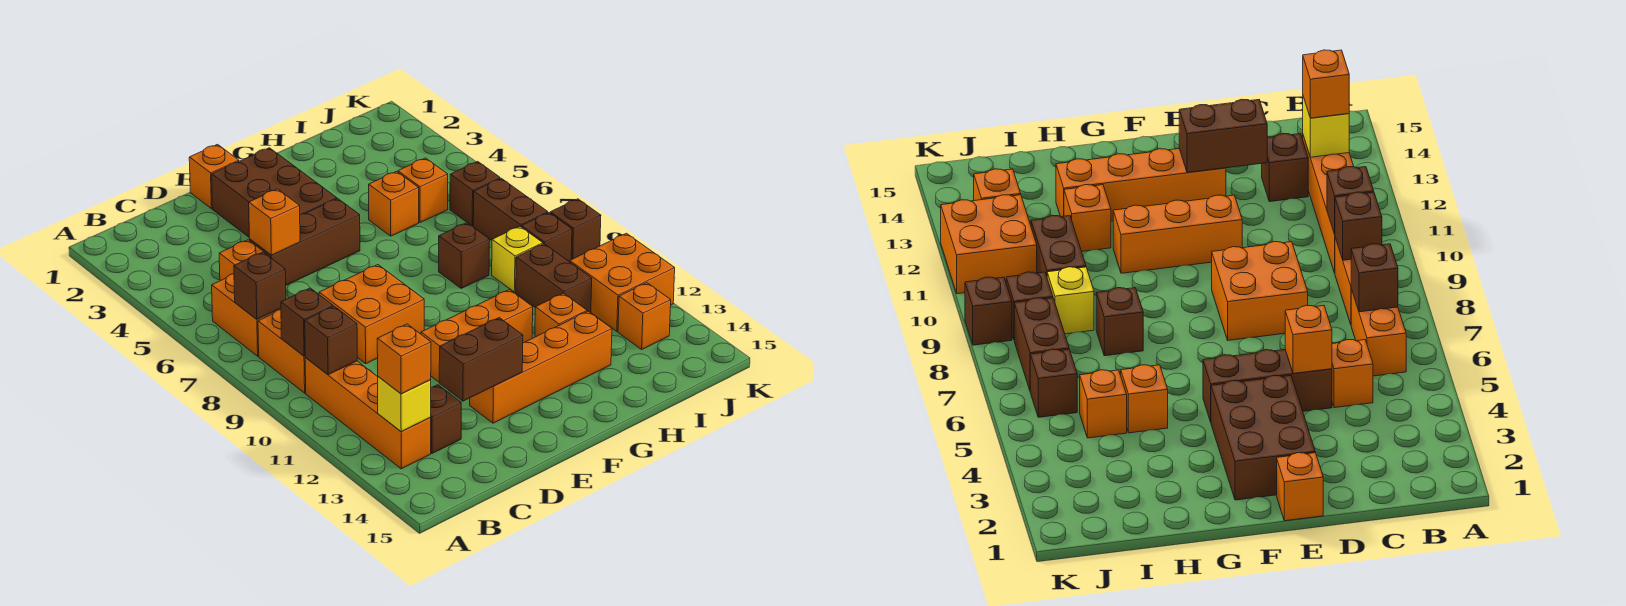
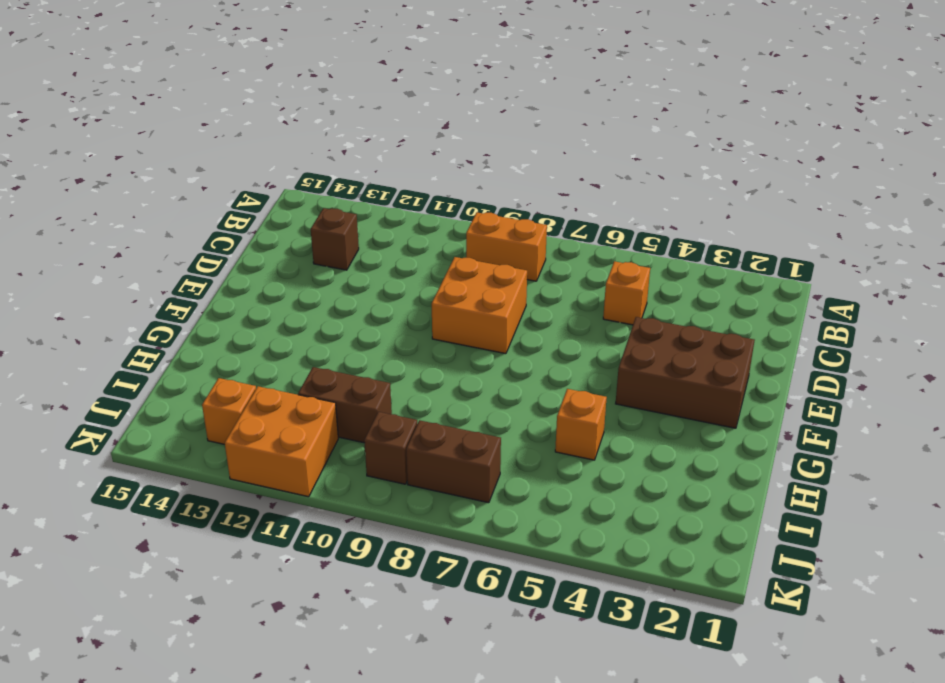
none -> orange brick B6:B7 level 1
none -> orange brick B10:B13 level 1
none -> brown brick D5:F5 level 1
none -> orange brick E1 level 1

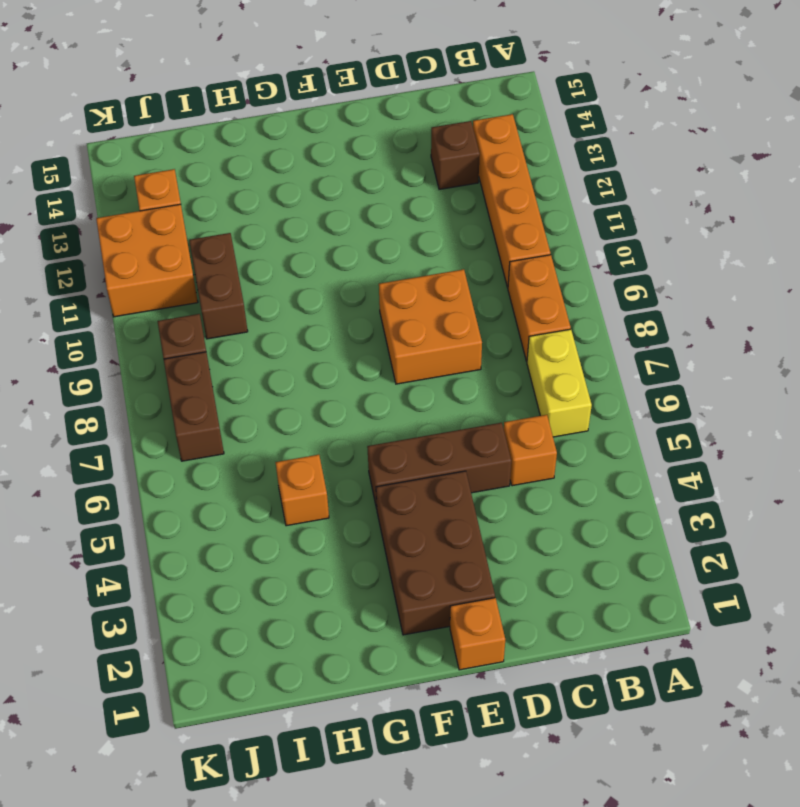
yellow brick B6:B7 level 1 -> orange brick B6:B7 level 1
none -> orange brick E11:G11 level 1
none -> orange brick E13:H13 level 1
none -> brown brick H8 level 1
none -> orange brick H12 level 1

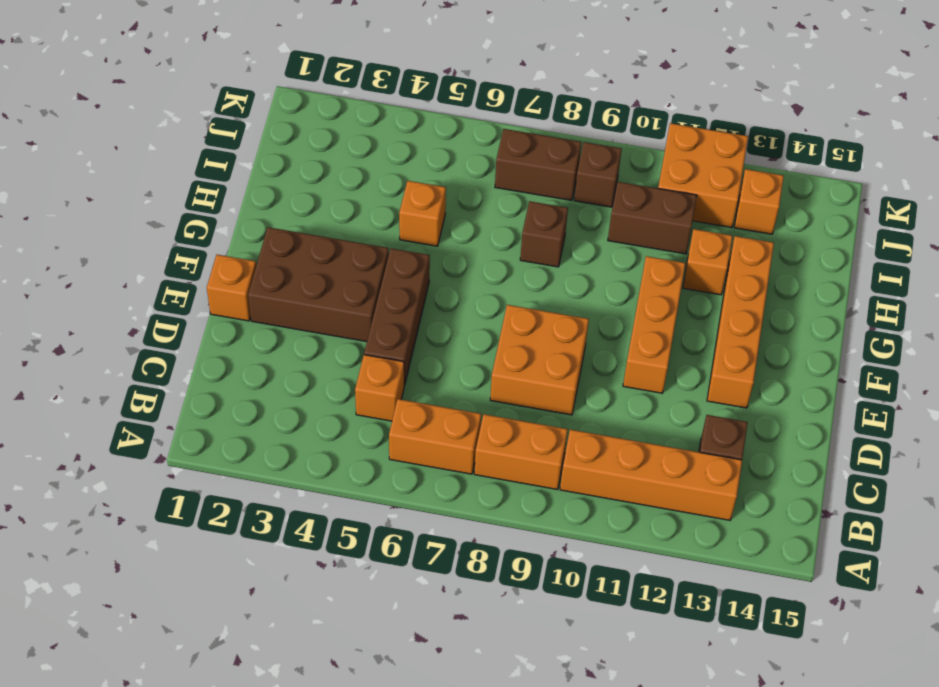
none -> orange brick I5 level 1
none -> yellow brick I9 level 1
none -> brown brick J6 level 1
none -> brown brick K9 level 1

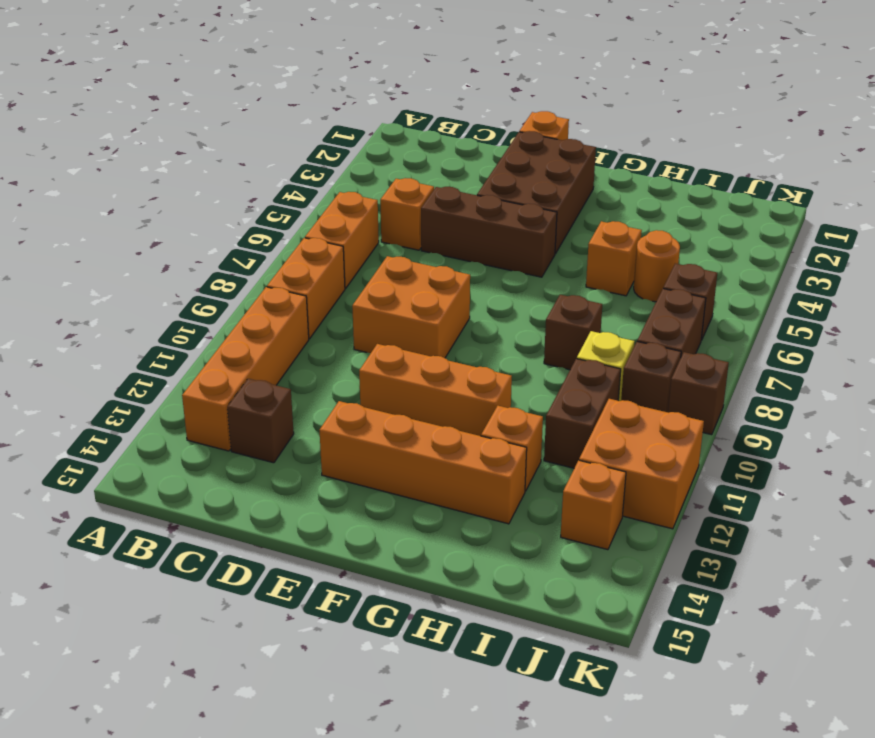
orange round brick I5 level 1 -> orange brick I5 level 1
none -> brown brick B7 level 2
none -> brown brick B9 level 2
none -> brown brick B10 level 2
none -> yellow brick B13 level 2

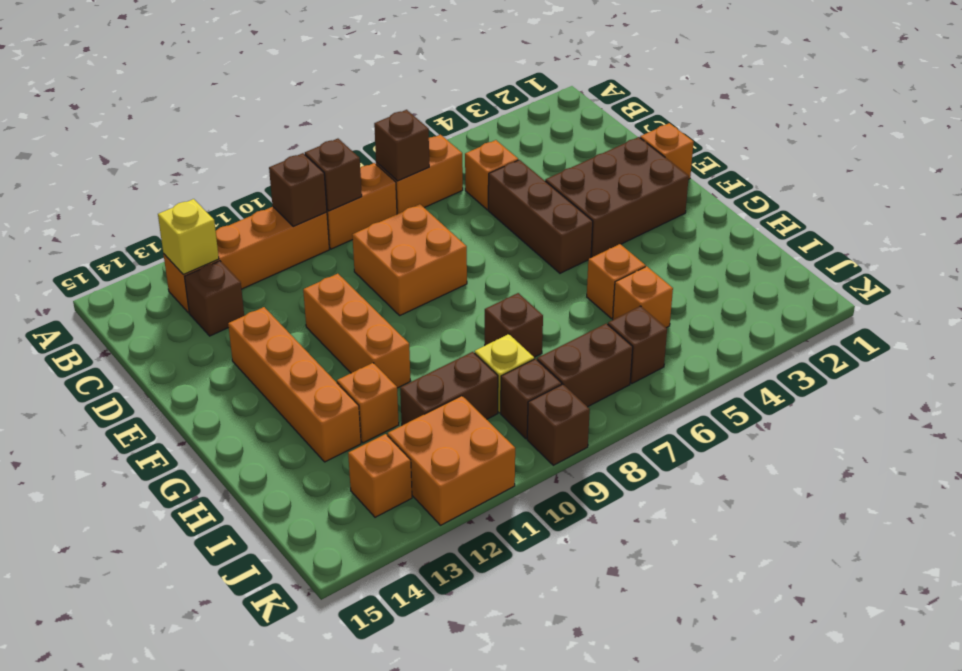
none -> orange brick D5 level 2
none -> brown brick D13:E13 level 2
none -> orange brick B13 level 3

